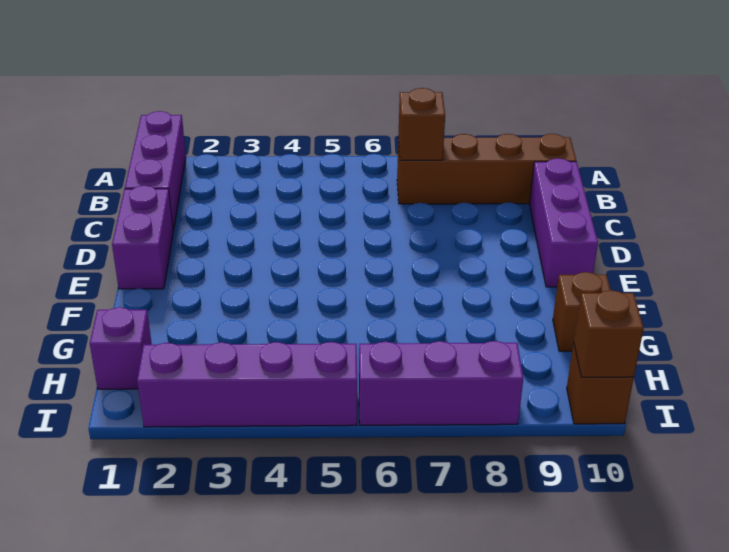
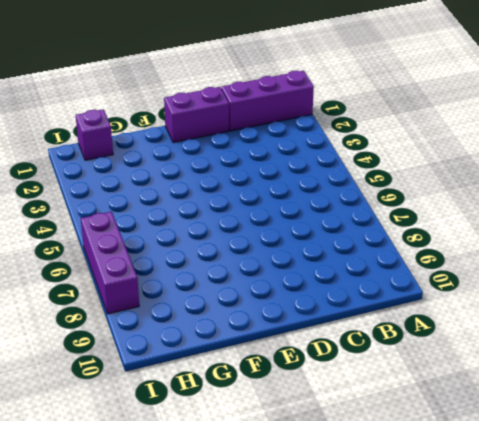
none -> brown brick B7:B10 level 1
none -> purple brick C10:E10 level 1

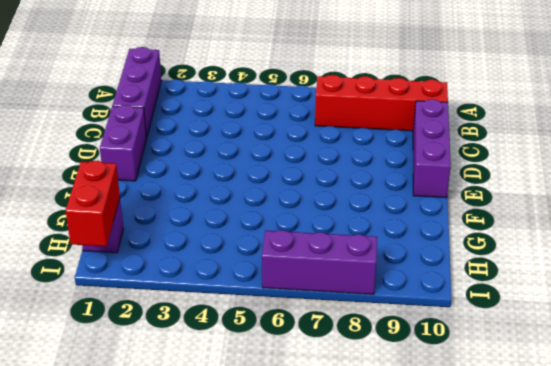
red brick B7:B10 level 1 -> brown brick B7:B10 level 1
red brick H1:I1 level 2 -> none
none -> brown brick G10 level 1
none -> purple brick I2:I5 level 1

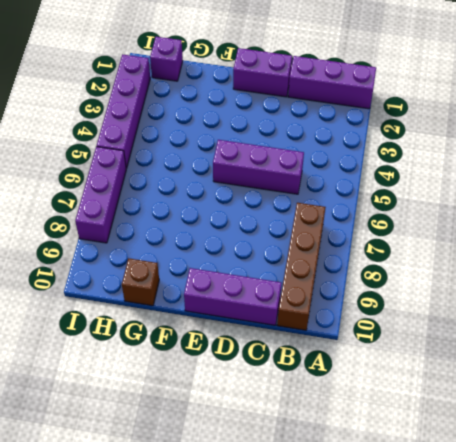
purple brick C5:E5 level 1 -> none
none -> brown brick I10 level 1
none -> brown brick B7 level 2

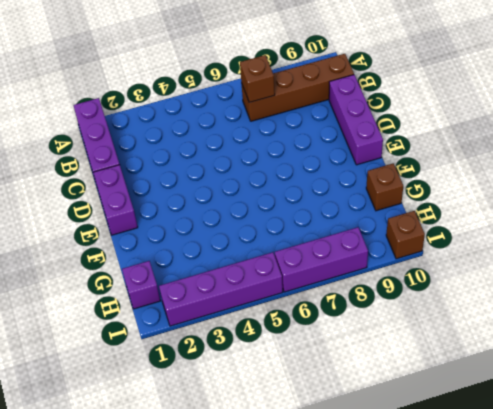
none -> brown brick I10 level 2

